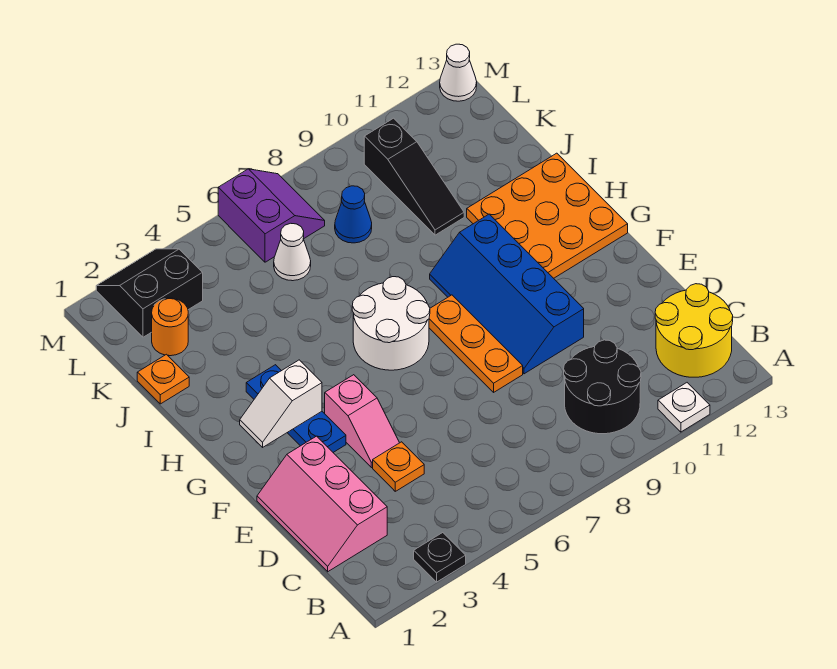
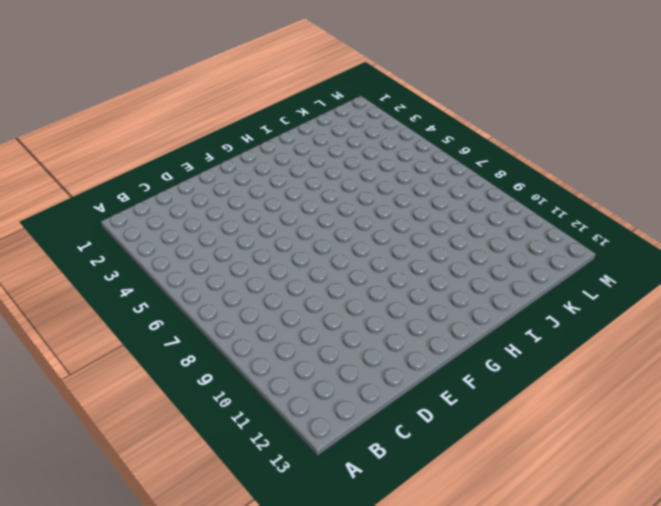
none -> black plate A3 level 1
none -> white plate A11 level 1
none -> black round brick B9:C10 level 1

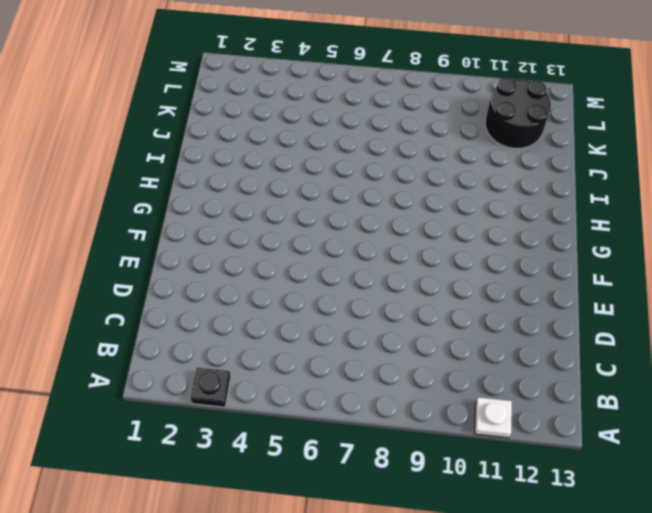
black round brick K11:L12 level 1 -> black round brick B9:C10 level 1
none -> yellow round brick B12:C13 level 1
none -> pink slope C1:E2 level 1 top 2
none -> orange plate D4 level 1

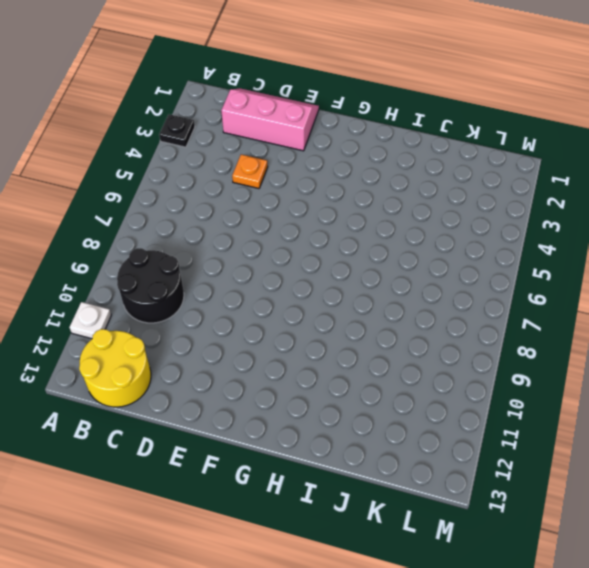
none -> pink slope E4:F4 level 1 top F
none -> orange plate E8:G8 level 1
none -> blue slope E9:H10 level 1 top 10

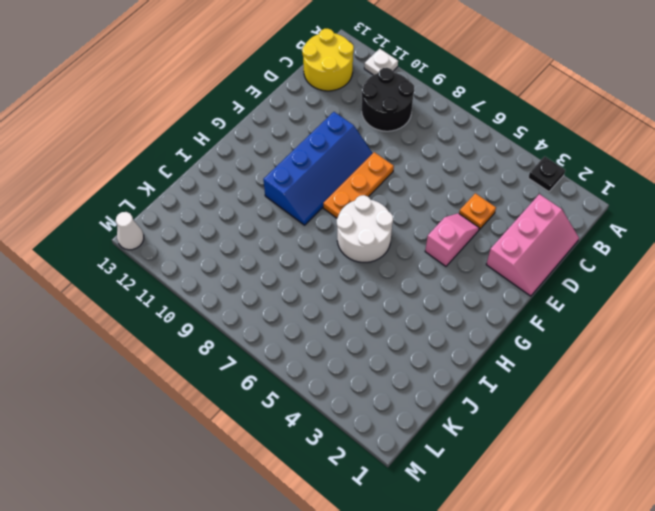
none -> blue plate F3:H3 level 1
none -> orange plate G11:I13 level 1
none -> orange plate J1 level 1

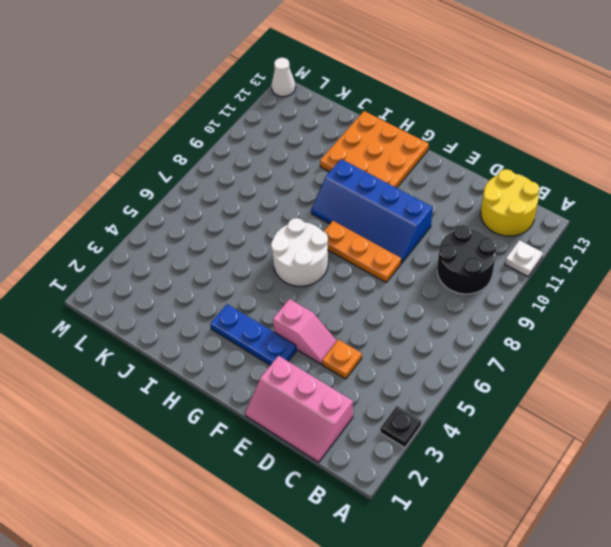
none -> orange plate J1 level 1
none -> black slope J10:L10 level 1 top L
none -> orange round brick K2 level 1

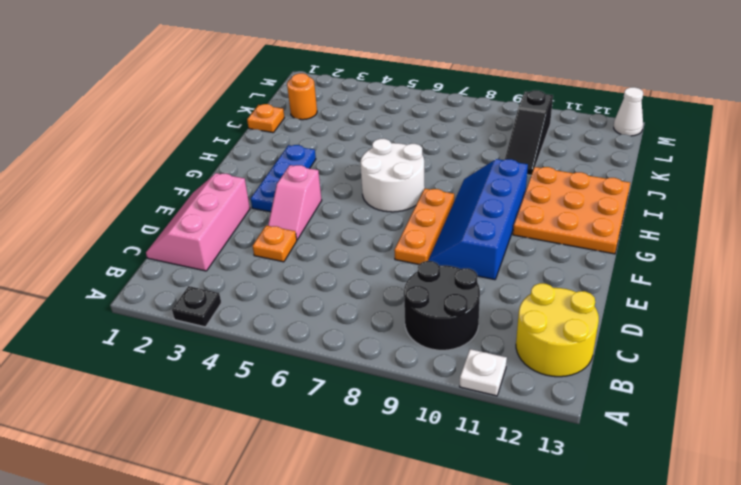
none -> white cone K6 level 1
none -> blue cone K8 level 1
none -> black slope L2:M3 level 1 top L

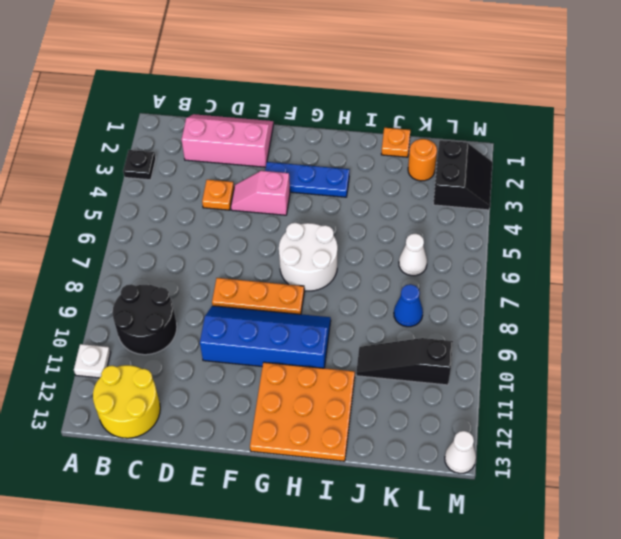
none -> purple slope L6:M7 level 1 top 6
none -> white slope G2:G3 level 2 top 3

